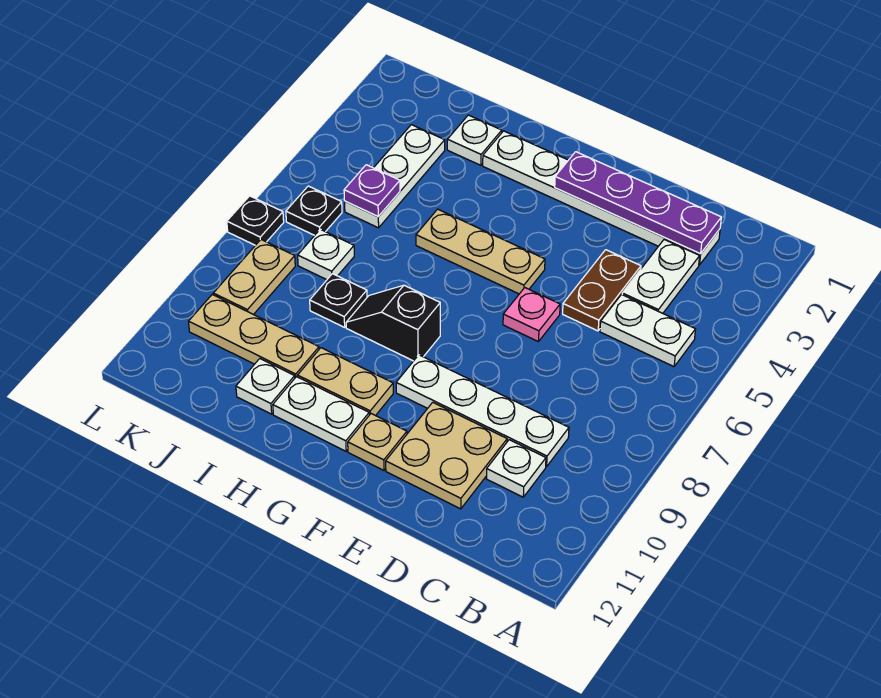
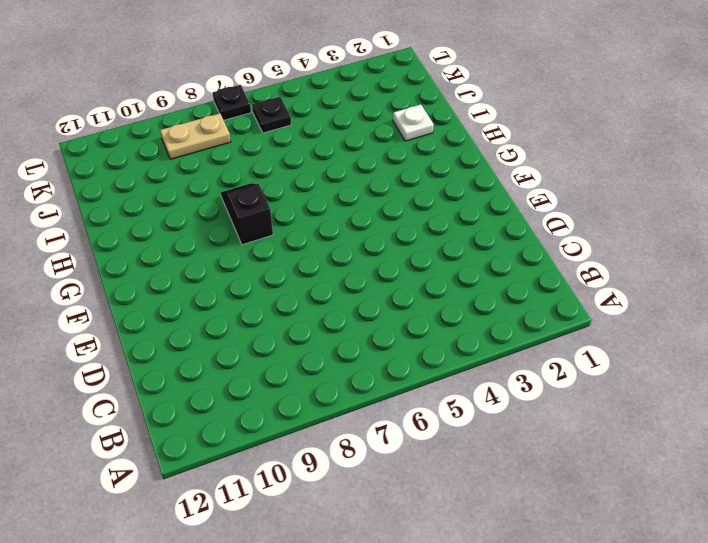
none -> white plate B5:C5 level 1
none -> white plate C2:H2 level 1
none -> white plate C3:C4 level 1

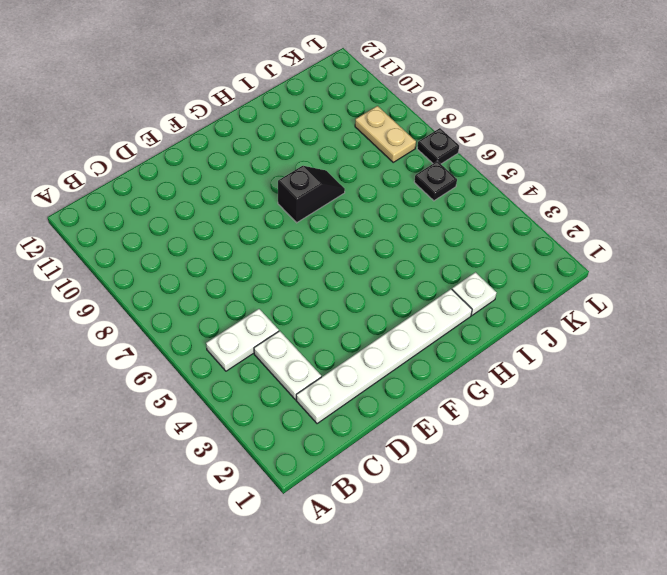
none -> white plate C9:F9 level 1
none -> white plate C10 level 1
none -> brown plate D4:D5 level 1

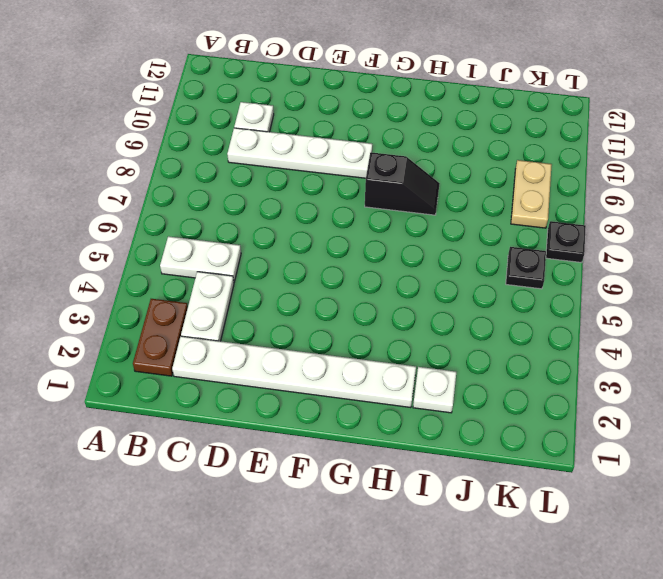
brown plate B2:B3 level 1 -> brown plate D4:D5 level 1
none -> tan plate D10:E11 level 1
none -> pink plate E6 level 1
none -> tan plate F5:H5 level 1

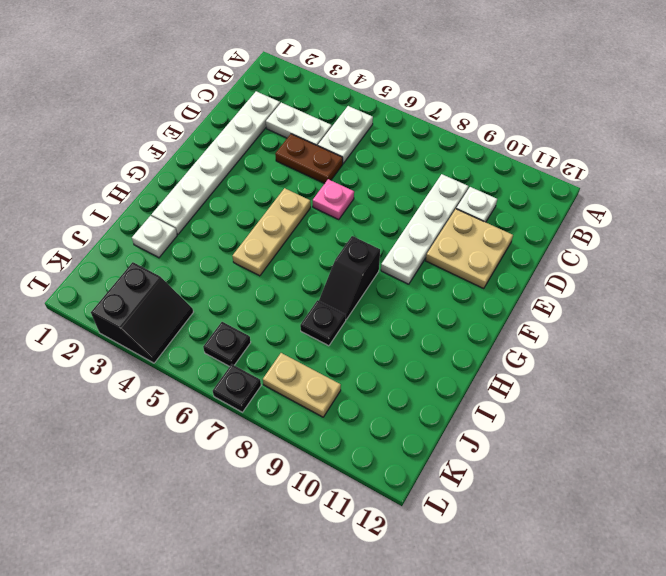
black slope K3:L4 level 1 top 3 -> none
none -> tan plate F11 level 1
none -> tan plate G10:H10 level 1
none -> white plate G11:H11 level 1

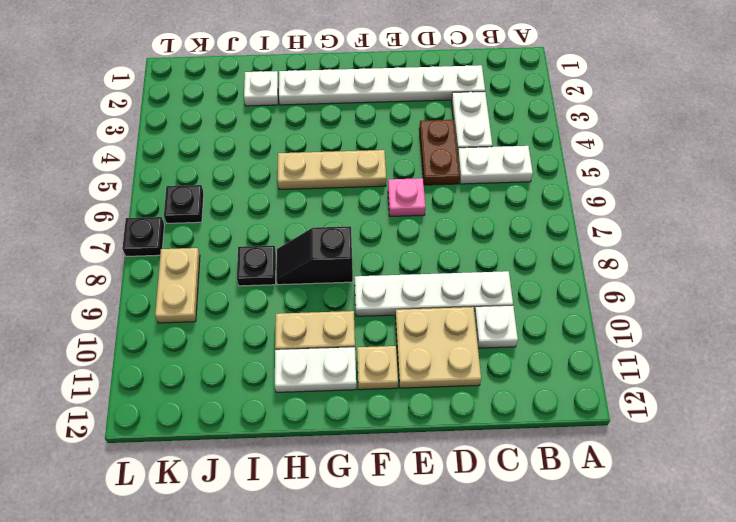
none -> tan plate I10:K10 level 1
none -> white plate I11 level 1
none -> white plate J3:J5 level 1

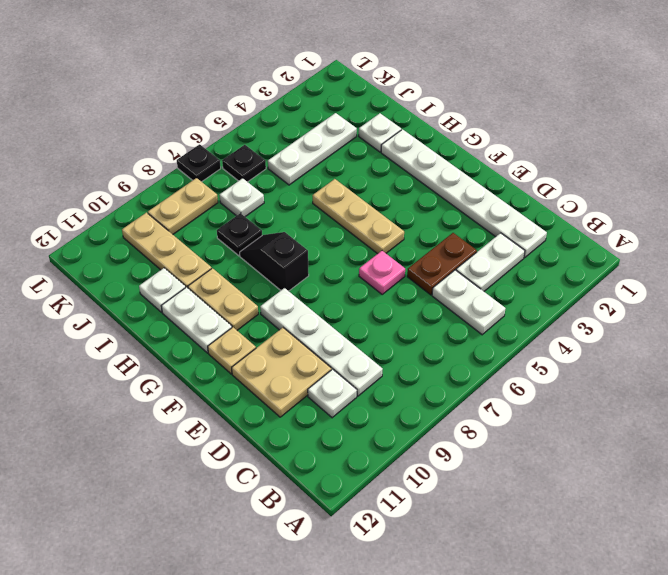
none -> purple plate C2:F2 level 2
none -> purple plate J5 level 2

